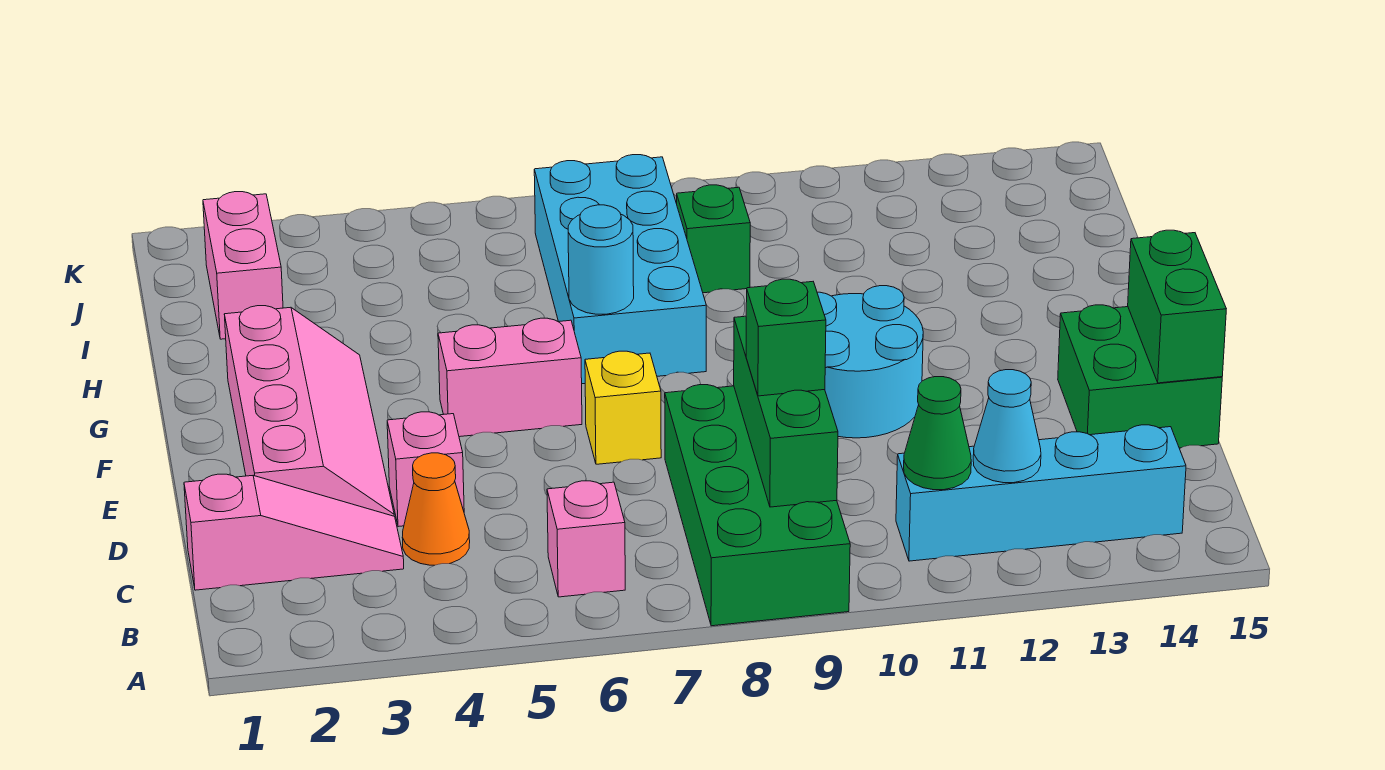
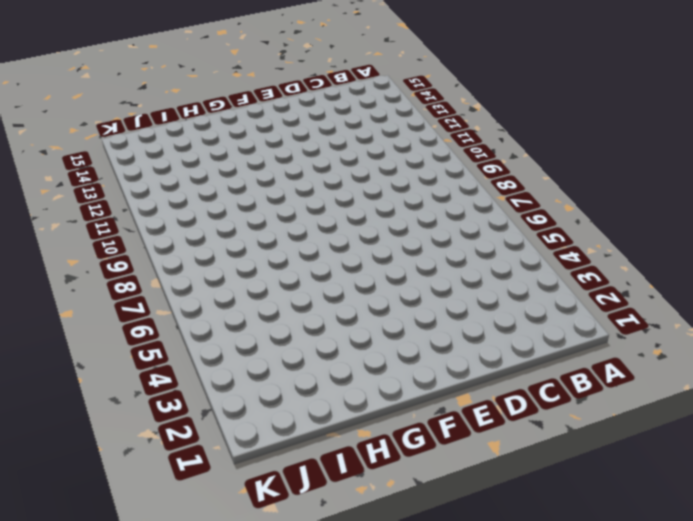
none -> green brick A8:D9 level 1
none -> pink brick B6 level 1
none -> cyan brick B11:B14 level 1

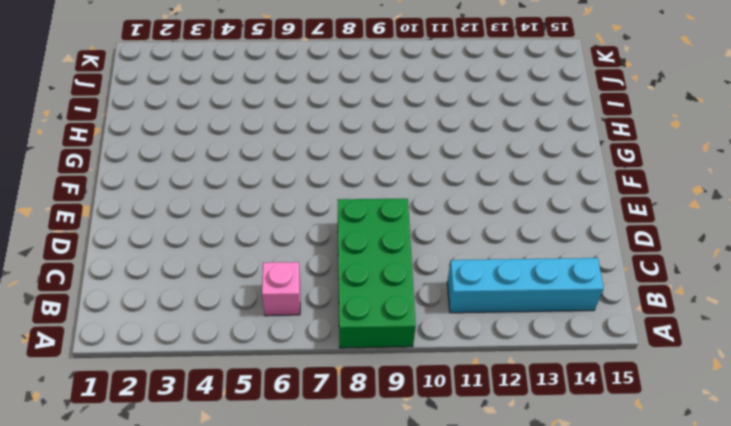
none -> pink slope C1:C3 level 1 top 1
none -> orange cone C4 level 1
none -> pink slope D2:G3 level 1 top 2

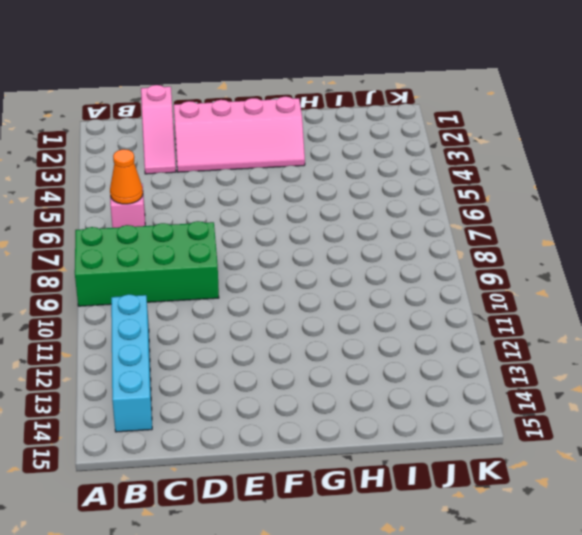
orange cone B6 level 2 -> orange cone C4 level 1
none -> pink brick D4 level 1
none -> green brick D14:E15 level 1
none -> yellow brick E7 level 1

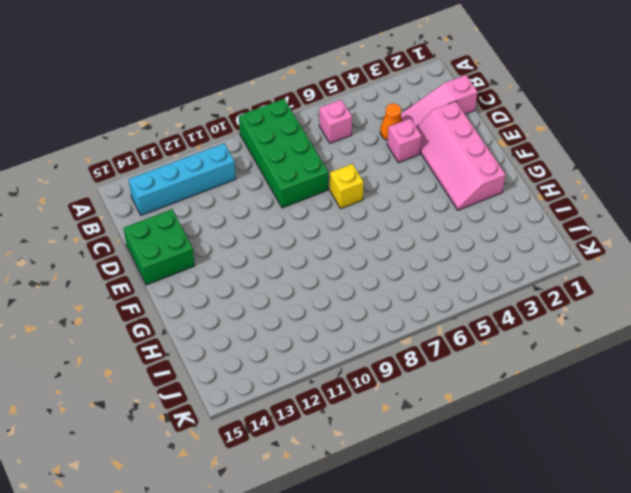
none -> cyan round brick E10:F11 level 1
none -> pink brick F5:F6 level 1
none -> cyan brick G7:J8 level 1

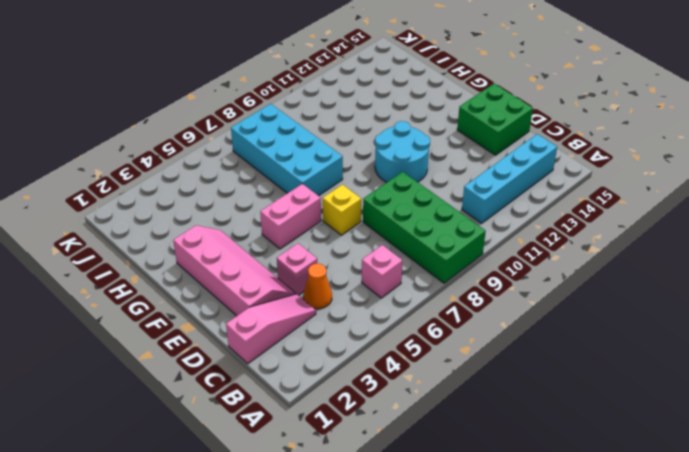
none -> pink brick I2:J2 level 1
none -> green brick I9 level 1
none -> green brick B9:D9 level 2

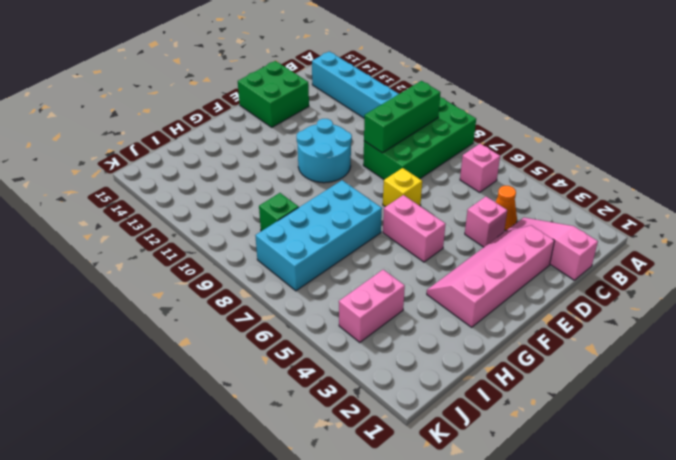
pink brick I4:J4 level 1 -> pink brick I2:J2 level 1
none -> green cone B11 level 2
none -> cyan cone B12 level 2
none -> green brick D15:E15 level 2

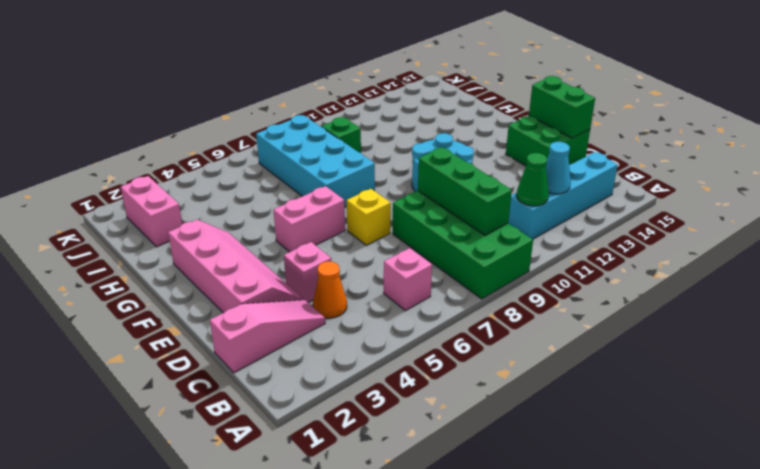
none -> cyan round brick G7 level 2
none -> green brick C9 level 3

